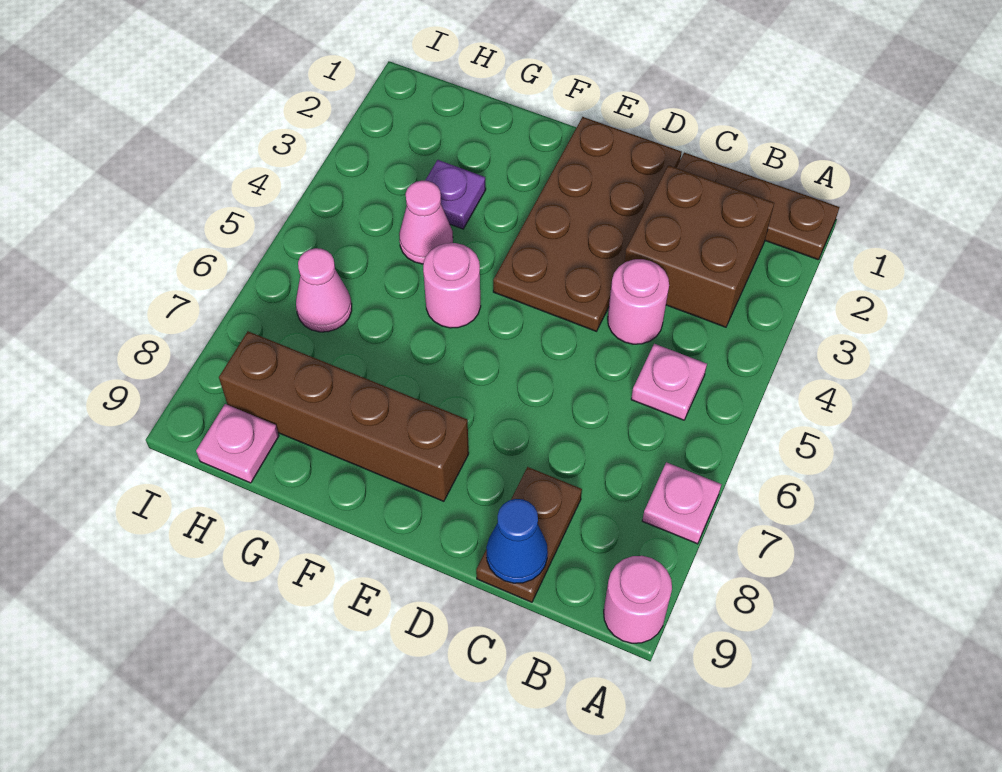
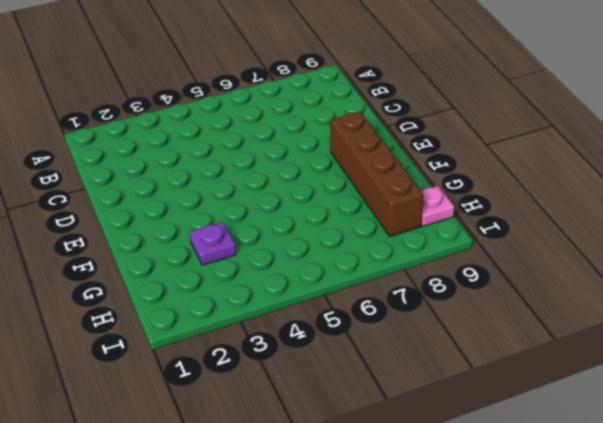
none -> brown plate A1:C1 level 1
none -> pink plate A7 level 1
none -> pink round brick A9 level 1

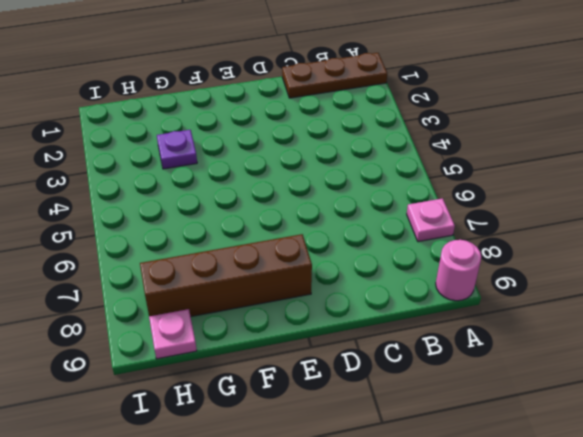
none -> brown brick B2:C3 level 1
none -> pink plate B5 level 1
none -> pink round brick C4 level 1

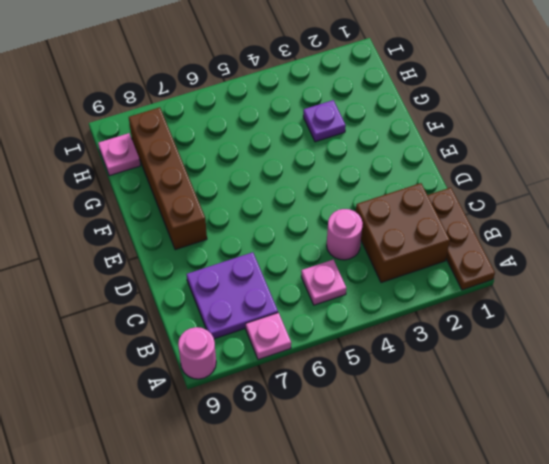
purple plate B7:C8 level 1 -> brown plate C8:C9 level 1
none -> brown plate D1:E4 level 1
none -> pink round brick F5 level 1
none -> pink cone G4 level 1

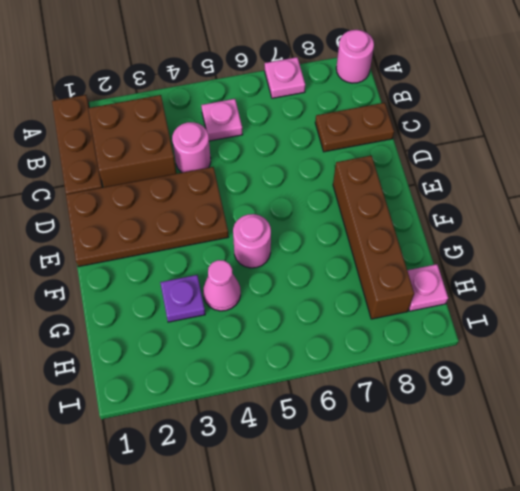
none -> pink cone H6 level 1
none -> blue cone C9 level 2

